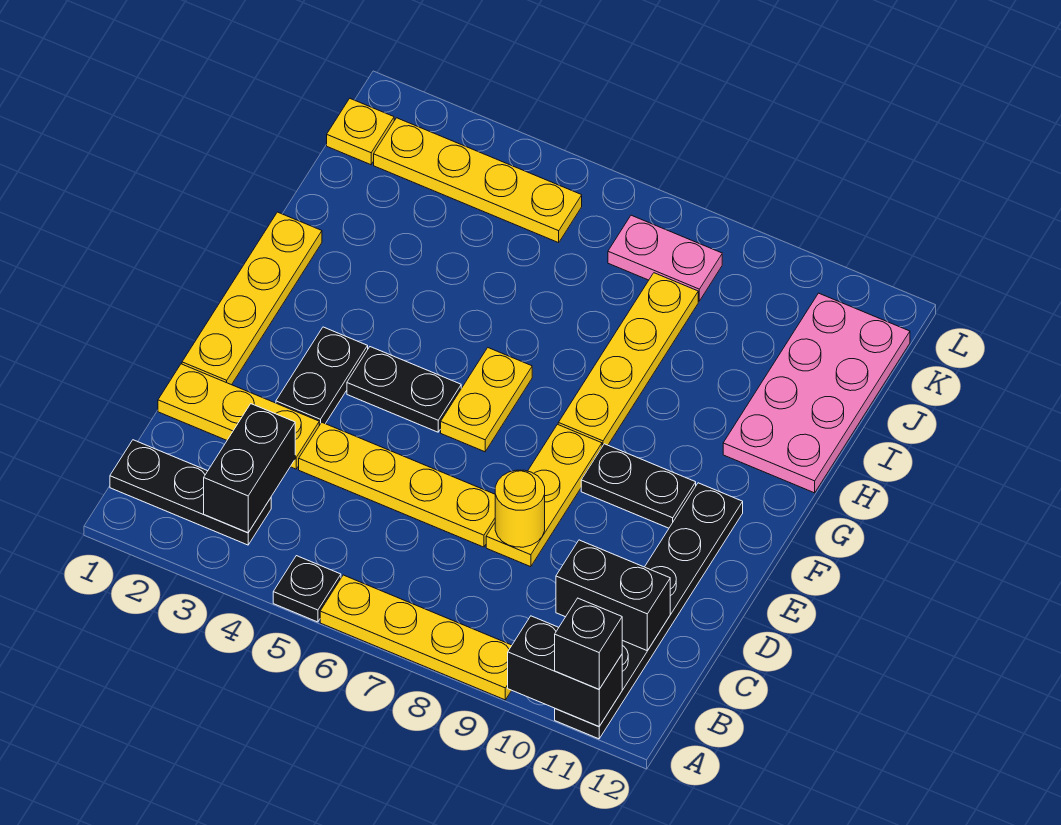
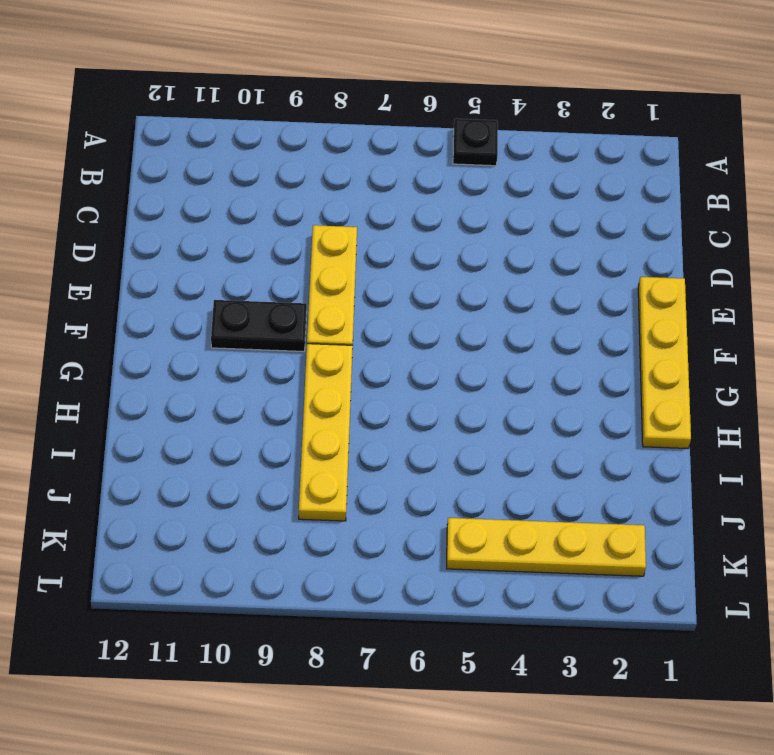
none -> yellow plate A6:A9 level 1
none -> black plate A11:F11 level 1
none -> black plate B1:B3 level 1

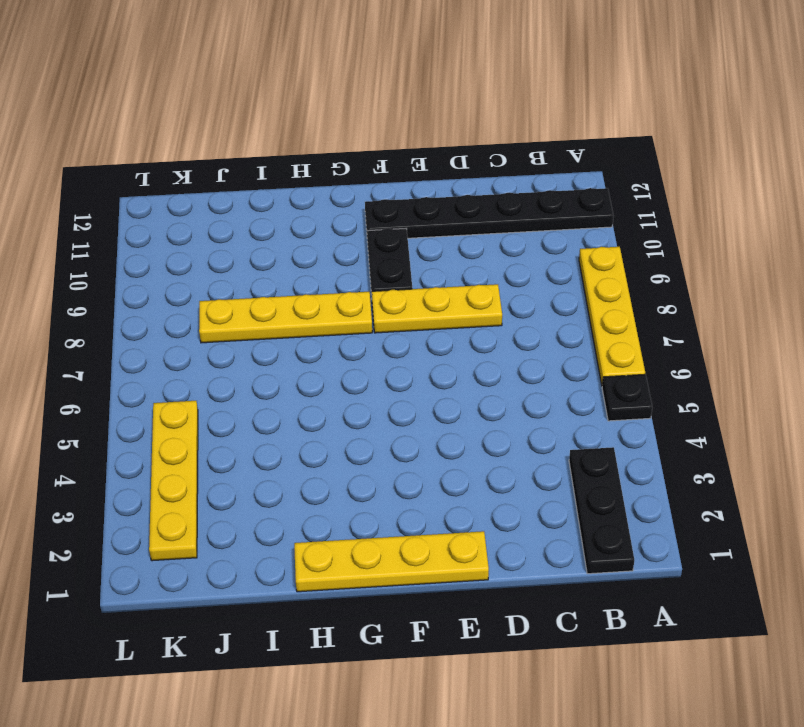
none -> yellow plate D1:D3 level 1
none -> yellow plate D4:D7 level 1
none -> black plate E3:F3 level 1

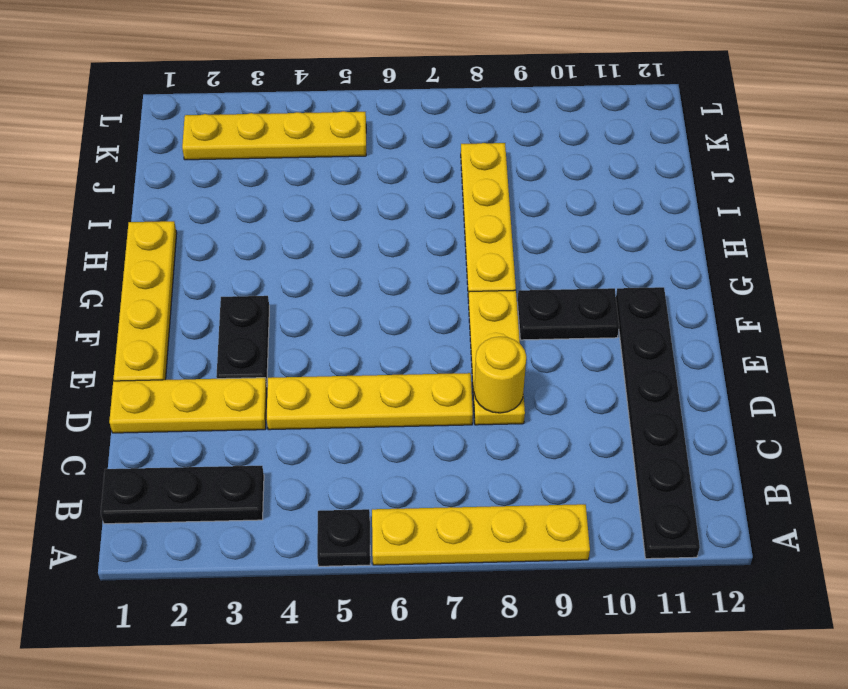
none -> black plate F4:F5 level 1
none -> yellow plate F6:G6 level 1
none -> pink plate H11:K12 level 1

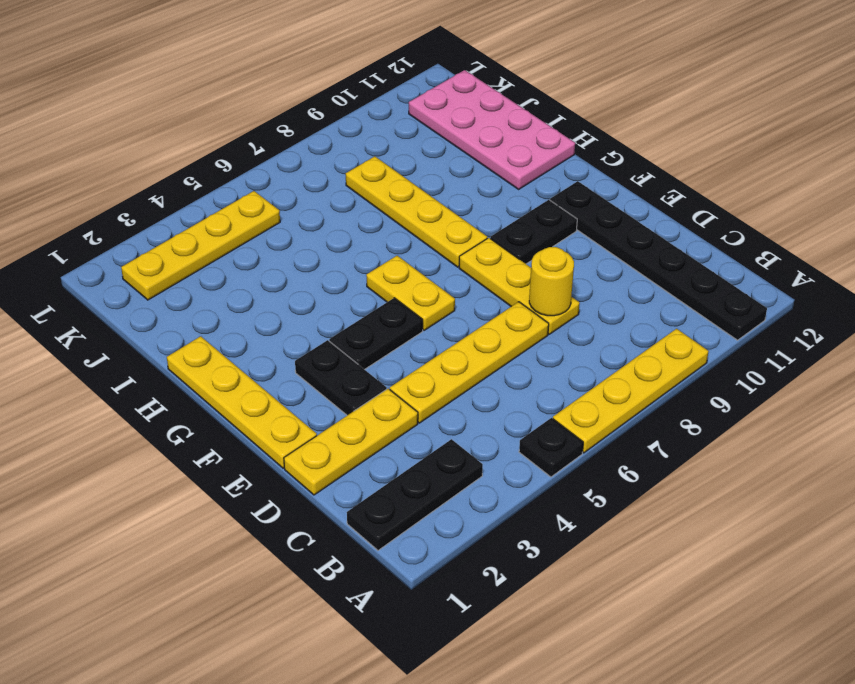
none -> yellow plate K1 level 1
none -> pink plate K7:K8 level 1
none -> black brick A10:A11 level 2

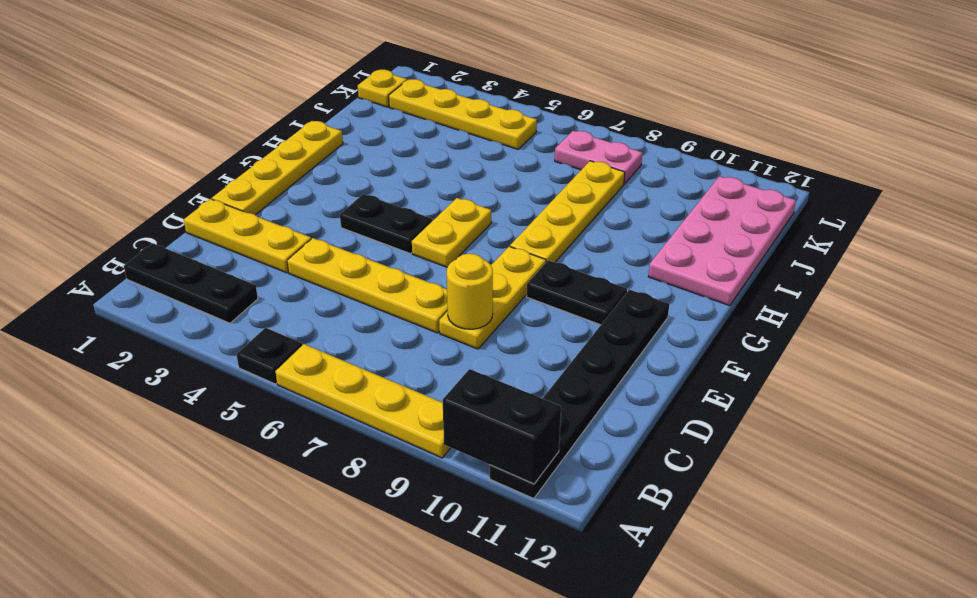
none -> black plate E3:F3 level 1
none -> black brick B3:C3 level 2
none -> black brick C10:C11 level 2

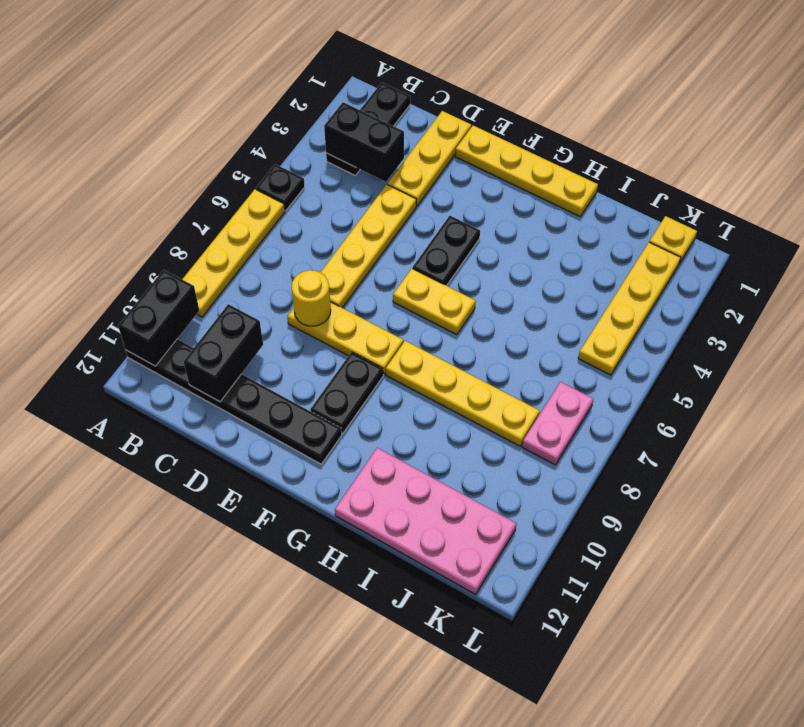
none -> black plate E3:F3 level 1
none -> black brick A11 level 3

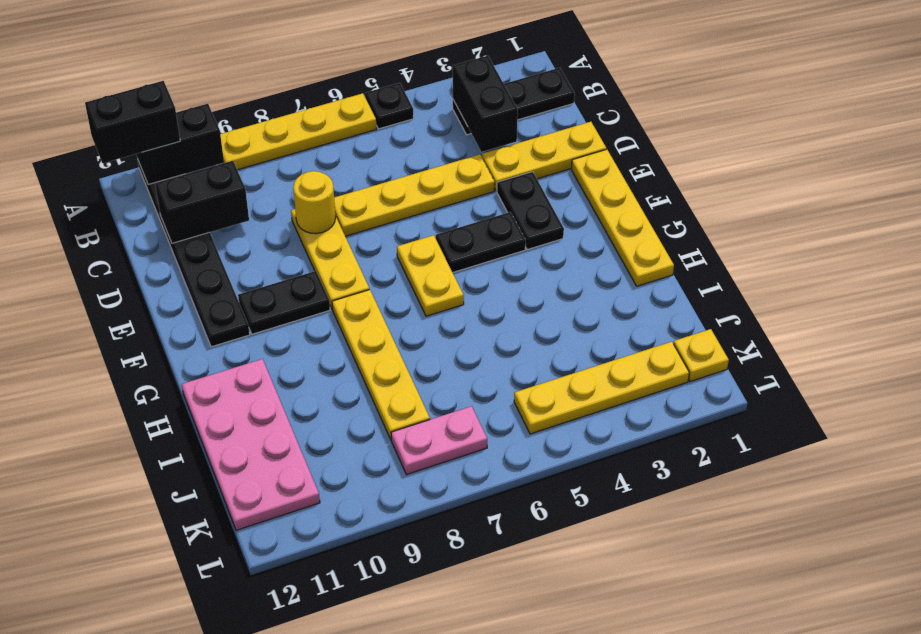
black brick A11:A12 level 3 -> black brick A11 level 3

